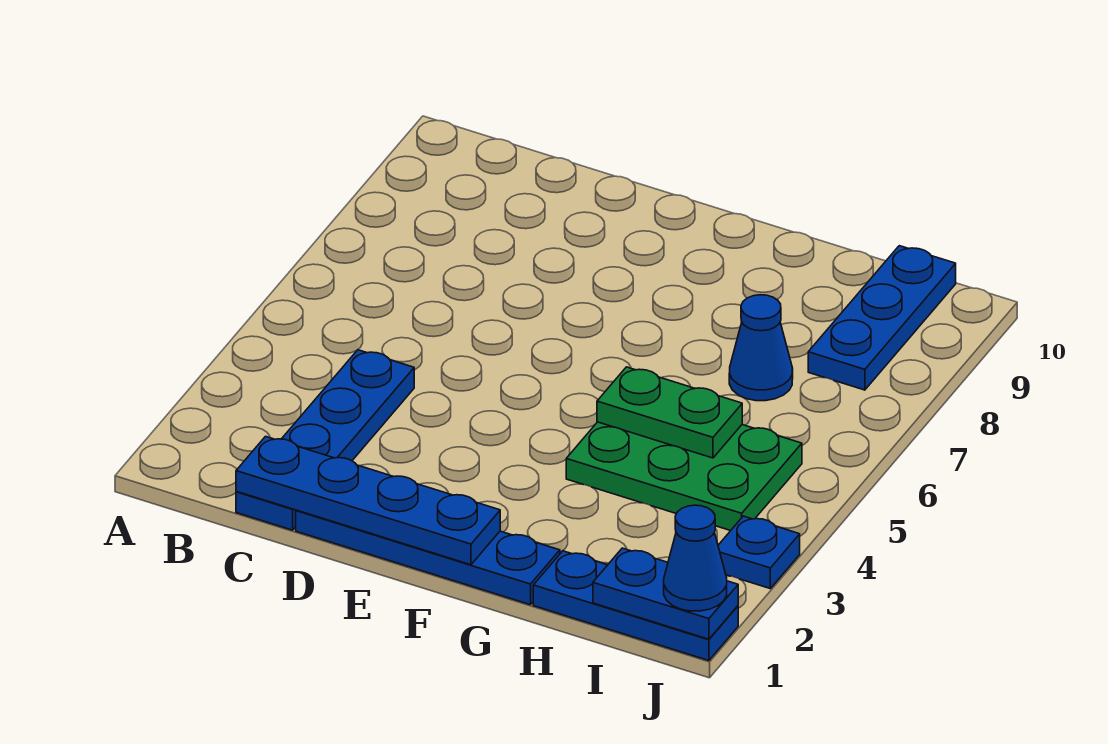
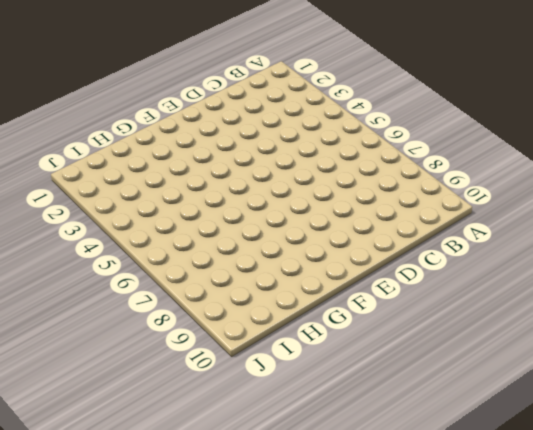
none -> blue plate C1:C4 level 1
none -> blue plate D1:G1 level 1

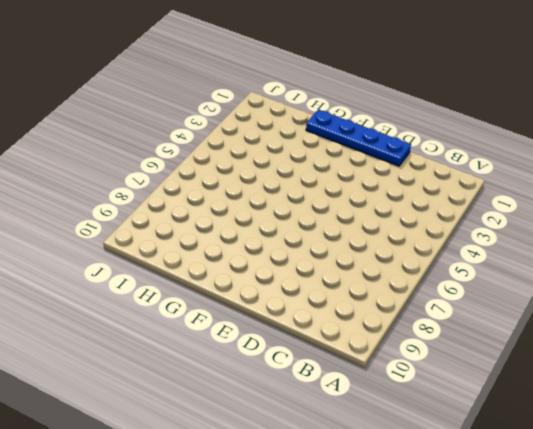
none -> blue plate C1:C4 level 1
none -> green plate G4:I5 level 1

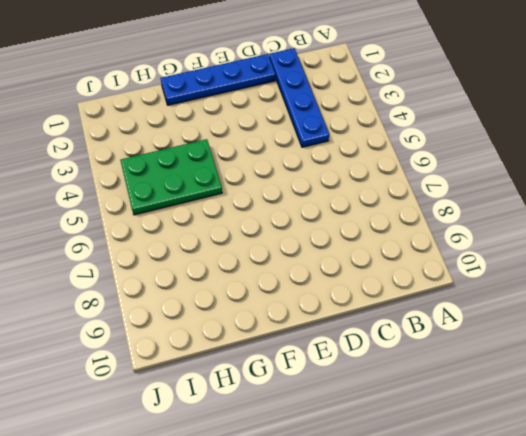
none -> blue plate H1:J1 level 1
none -> blue cone H7 level 1

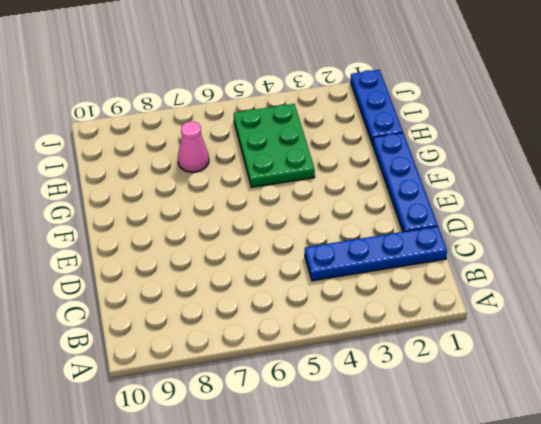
pink cone H7 level 1 -> blue cone H7 level 1
none -> blue plate I8:I10 level 1
none -> blue plate J3 level 1

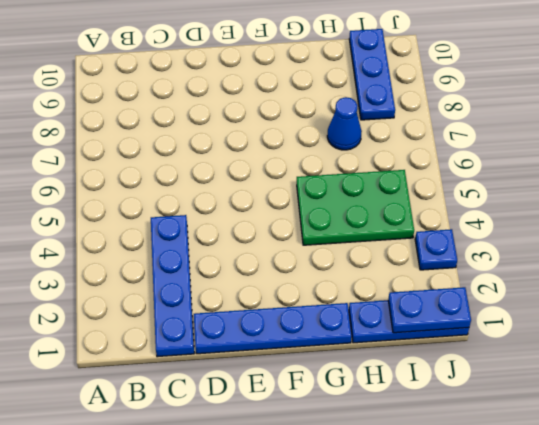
none -> blue plate C1:F1 level 2
none -> green plate G5:H5 level 2

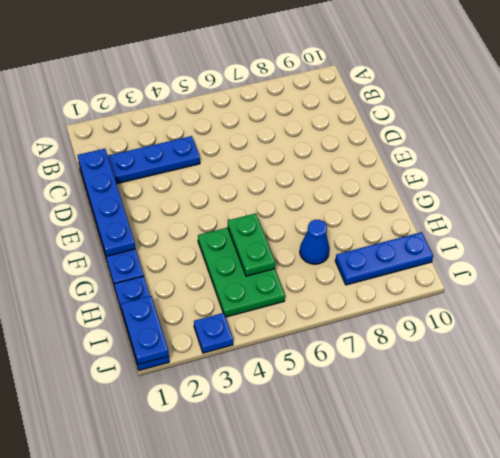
none -> blue cone J1 level 3

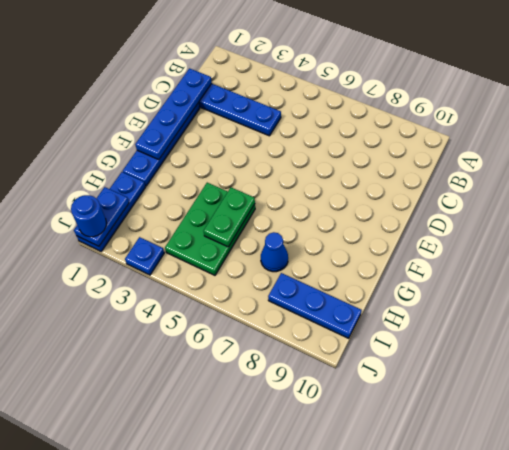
blue round brick J1 level 3 -> blue cone J1 level 3

